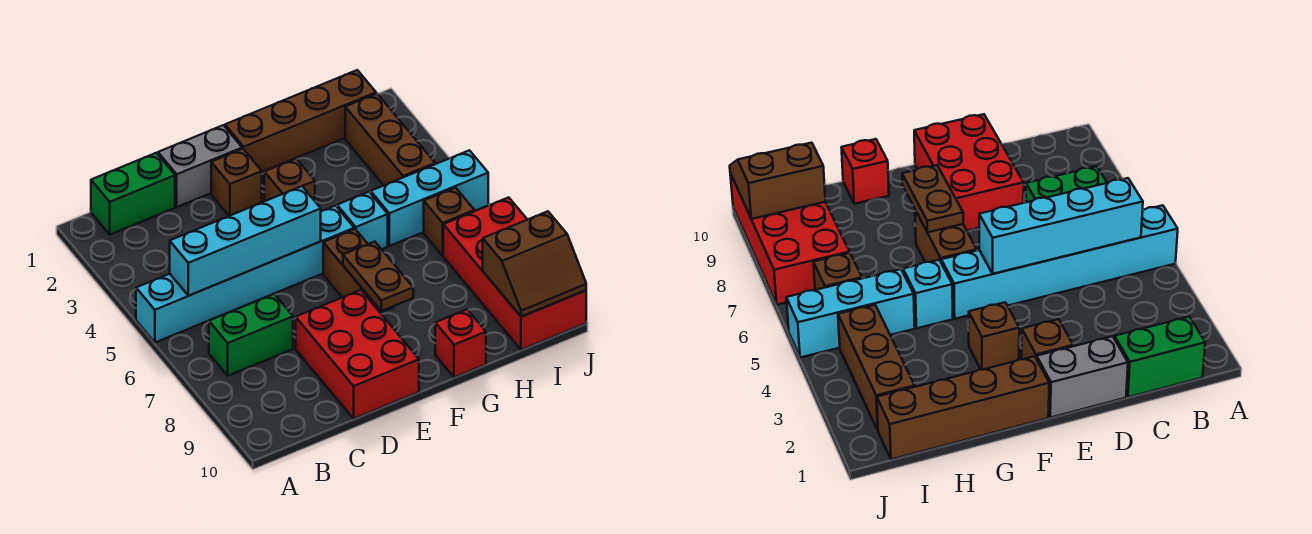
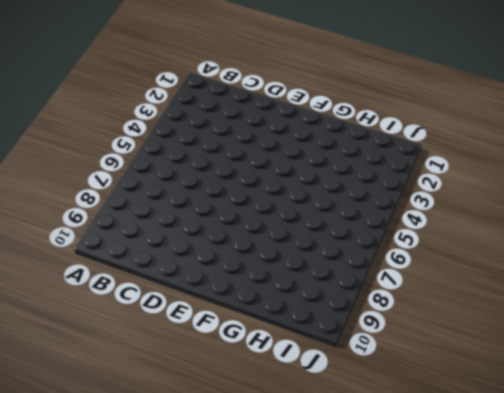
none -> cyan brick A5:F5 level 1
none -> green brick B1:C1 level 1
none -> green brick B7:C7 level 1

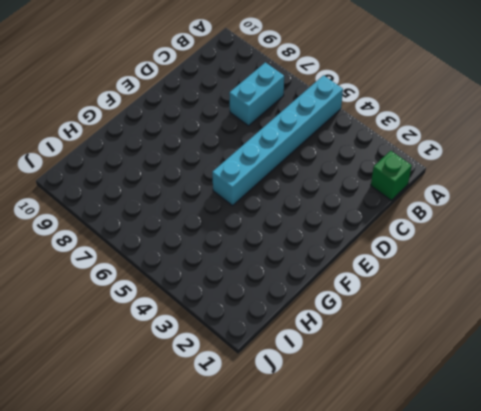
green brick B1 level 1 -> green brick B1:C1 level 1
cyan brick B7:C7 level 1 -> green brick B7:C7 level 1
none -> grey brick D1:E1 level 1
none -> red brick D8:E10 level 1
none -> brown brick E2 level 1

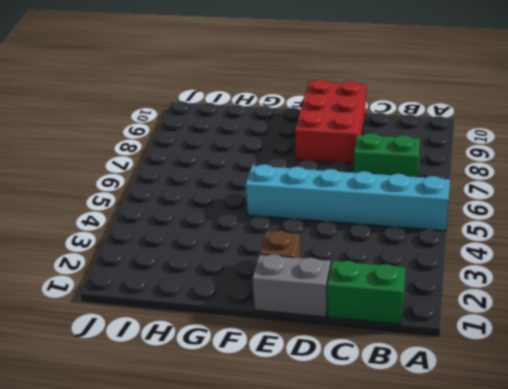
none -> brown brick F1:I1 level 1
none -> brown brick F3 level 1
none -> brown brick F6:F7 level 1

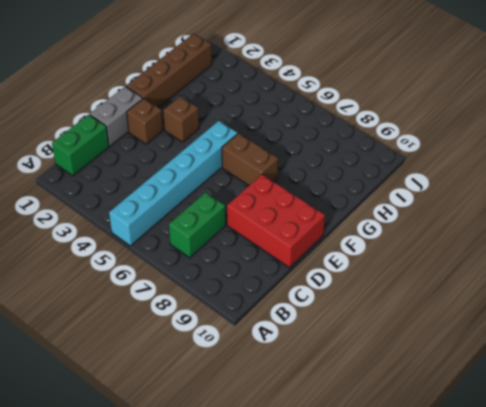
none -> cyan brick G5 level 1
none -> red brick G10 level 1
none -> cyan brick H5:J5 level 1

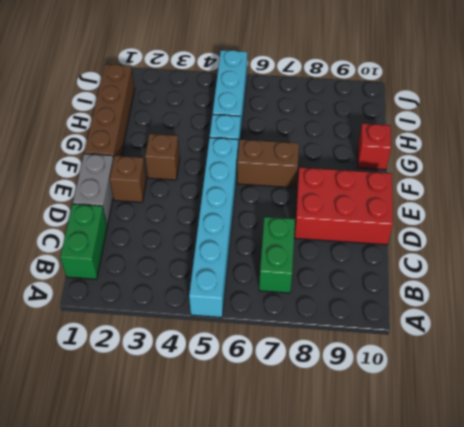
none -> brown brick I2:I4 level 1
none -> brown brick I6 level 1
none -> red brick I7:J10 level 1

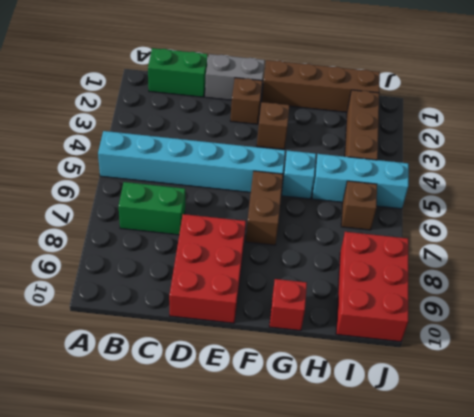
red brick I8:J10 level 1 -> red brick I7:J10 level 1
none -> cyan brick B5:E5 level 2
none -> brown plate F7:F8 level 2
none -> brown slope I9:J10 level 2 top 9

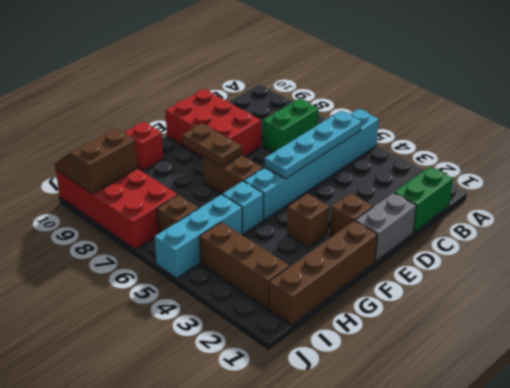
cyan plate B5:E5 level 2 -> cyan brick B5:E5 level 2

